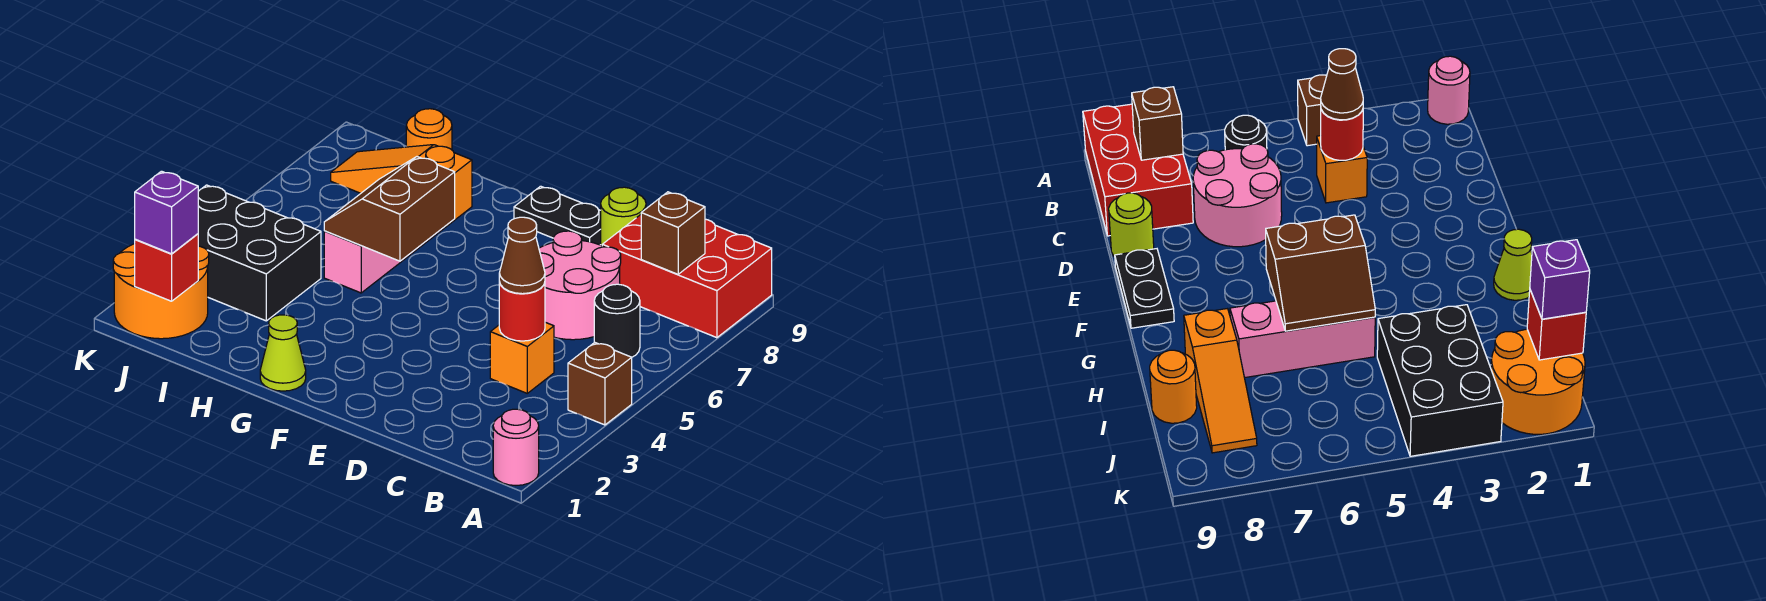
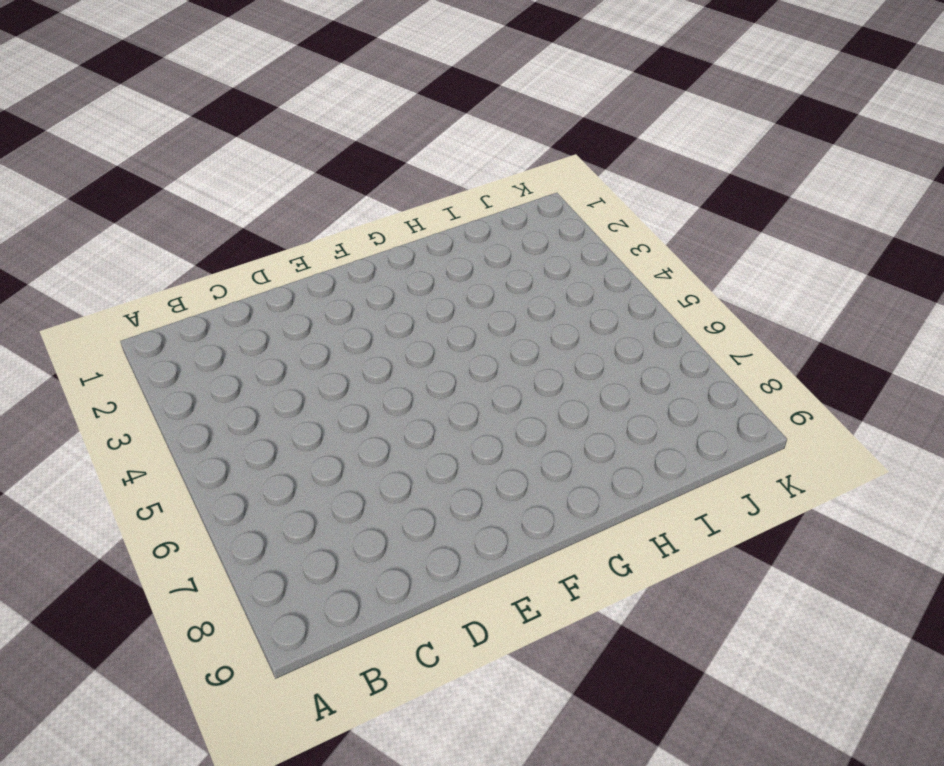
none -> pink round brick A1 level 1
none -> brown brick A4 level 1
none -> red brick A8:C9 level 1

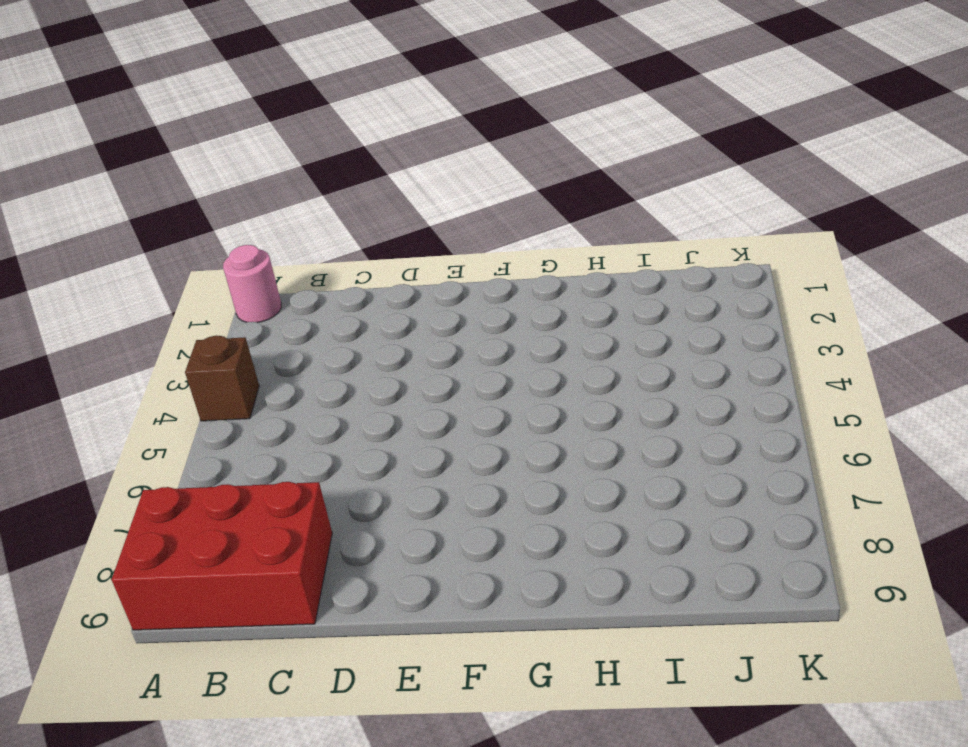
none -> black round brick B6 level 1
none -> orange brick C4 level 1
none -> pink round brick C6:D7 level 1

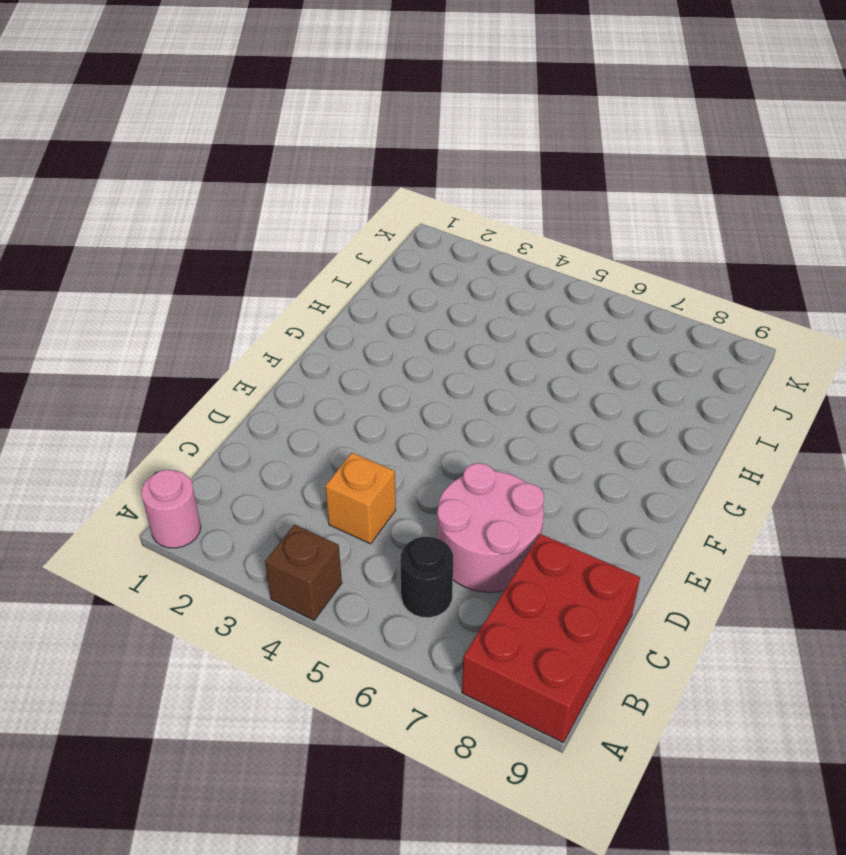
none -> lime round brick D9 level 1
none -> black plate E9:F9 level 1
none -> lime cone G1 level 1

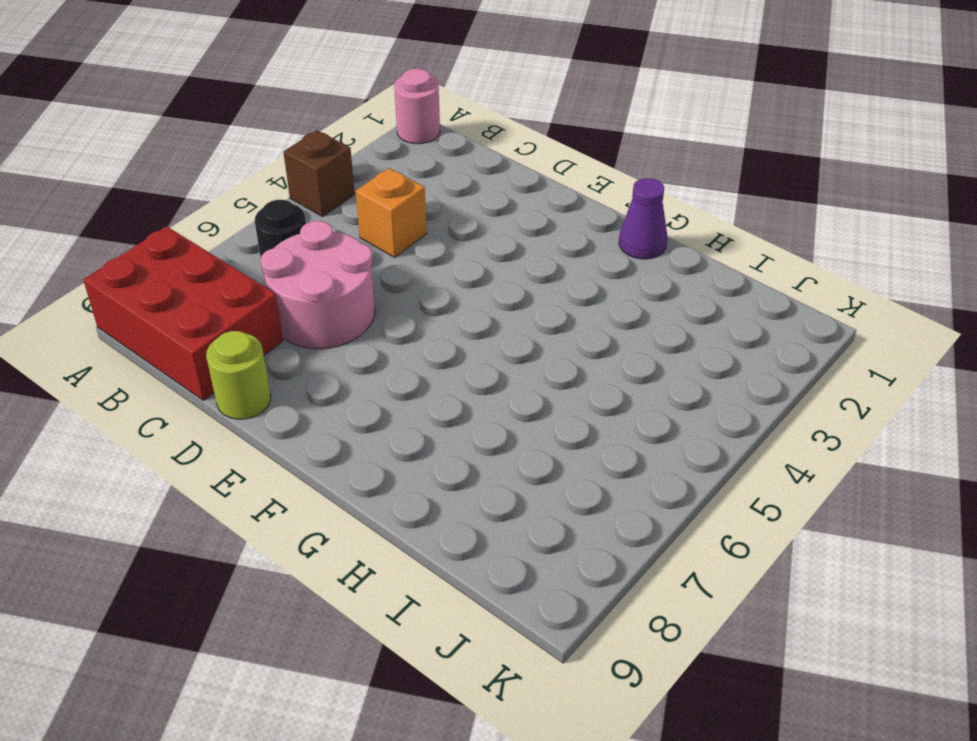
purple cone G1 level 1 -> lime cone G1 level 1
none -> black plate E9:F9 level 1
none -> pink brick H5:H7 level 1
none -> orange slope H8:J8 level 1 top H

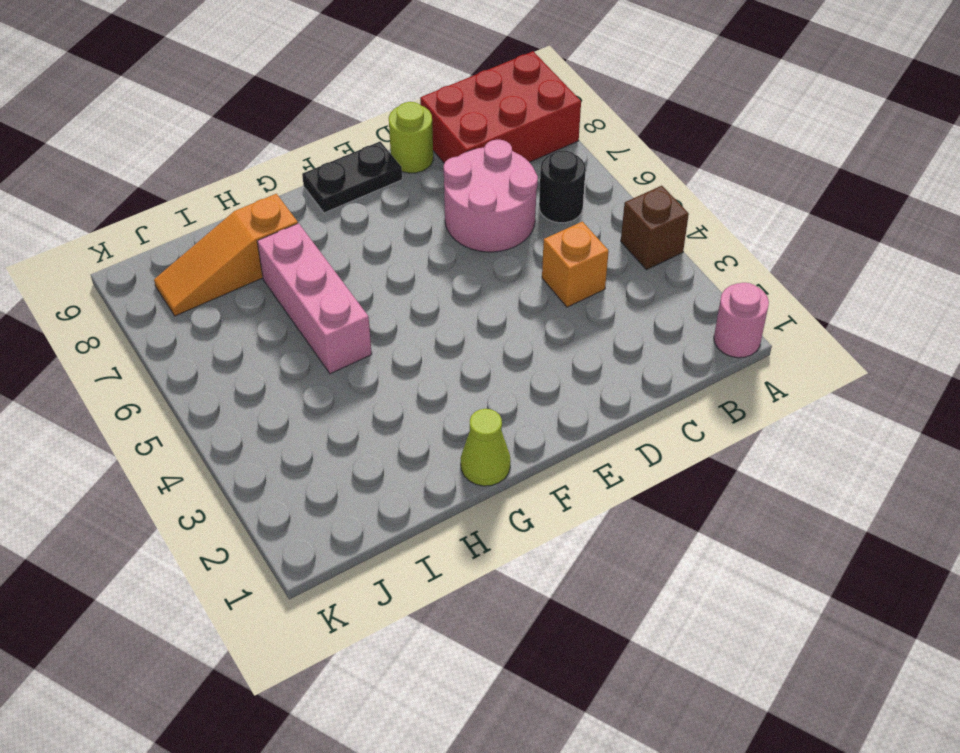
none -> black brick I3:K4 level 1
none -> orange round brick I9 level 1
none -> orange round brick J1:K2 level 1

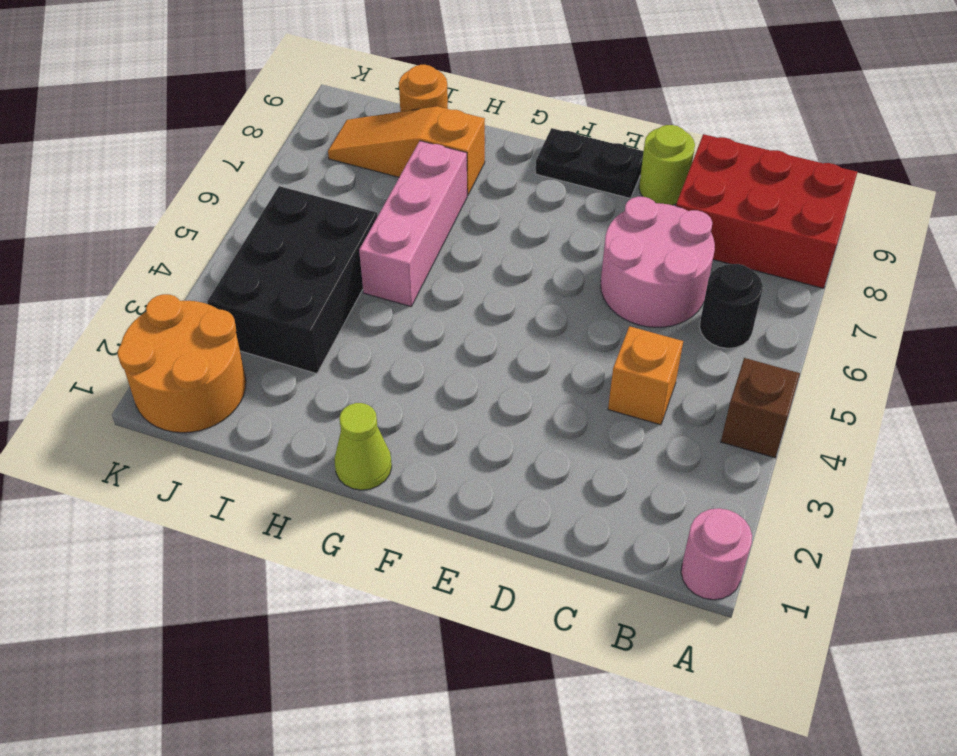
black brick I3:J5 level 1 -> black brick I3:K4 level 1
none -> brown brick B8 level 2
none -> red round brick C4 level 2
none -> brown slope G5:H6 level 2 top G

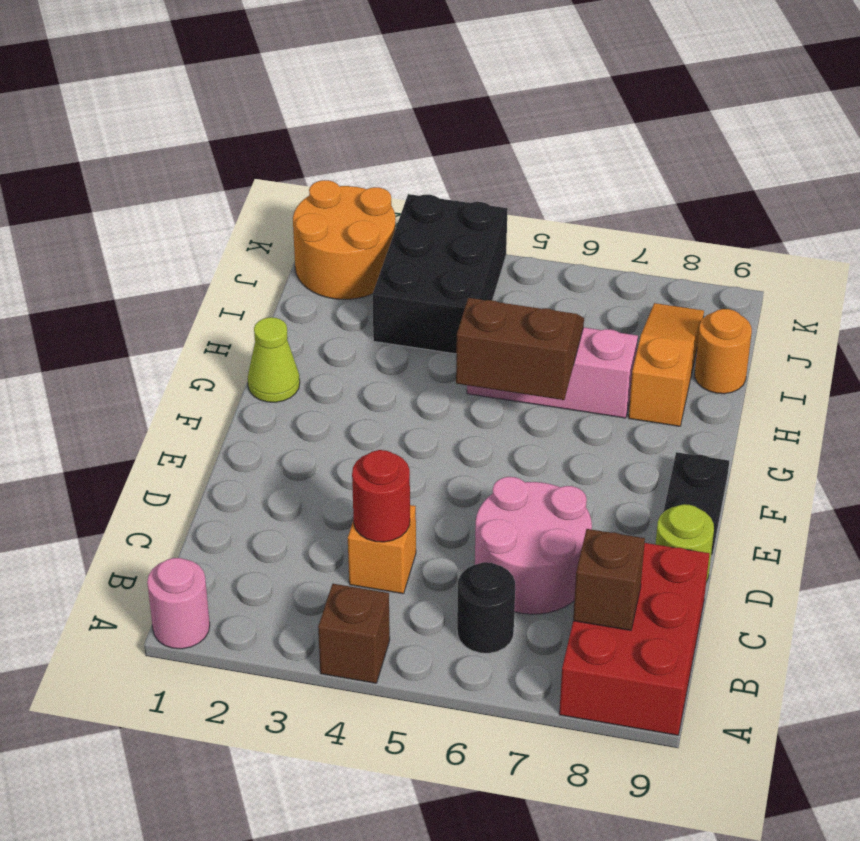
none -> red brick J1 level 2
none -> brown cone C4 level 3
none -> purple brick J1 level 3

